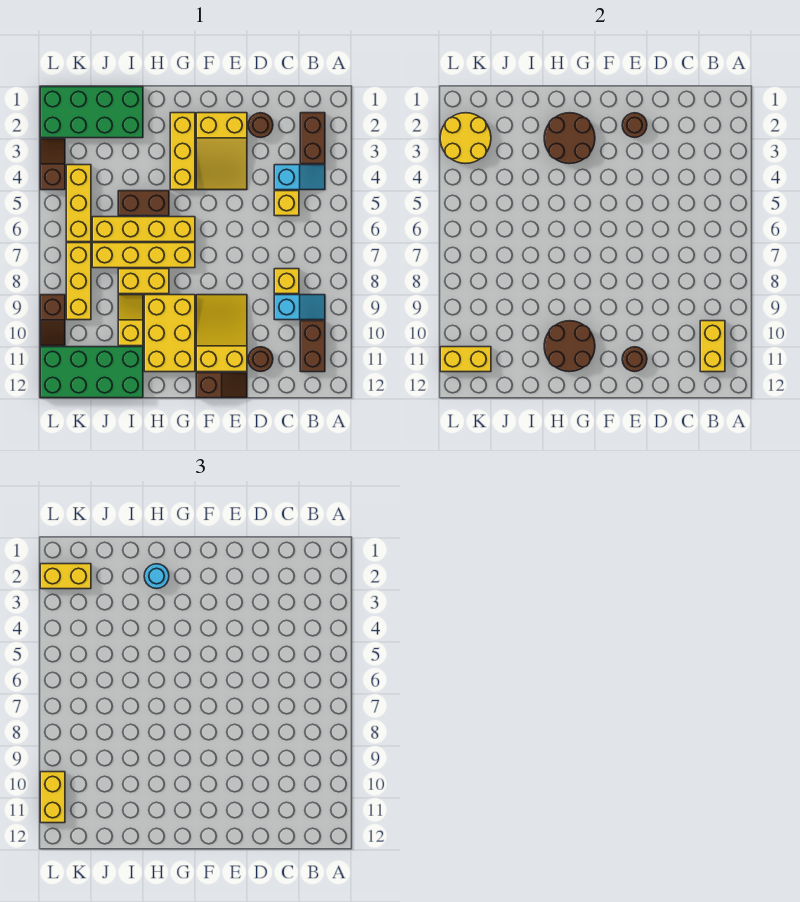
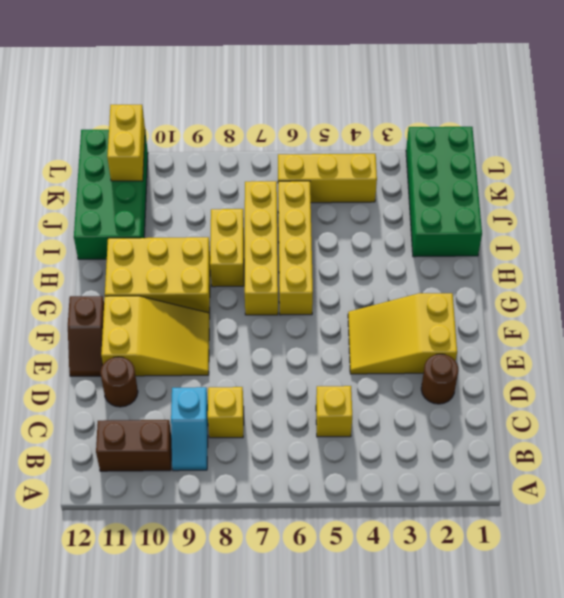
none -> brown brick B2:B3 level 1
none -> cyan slope B4:C4 level 1 top C
none -> yellow brick G2:G4 level 1
none -> brown brick H5:I5 level 1

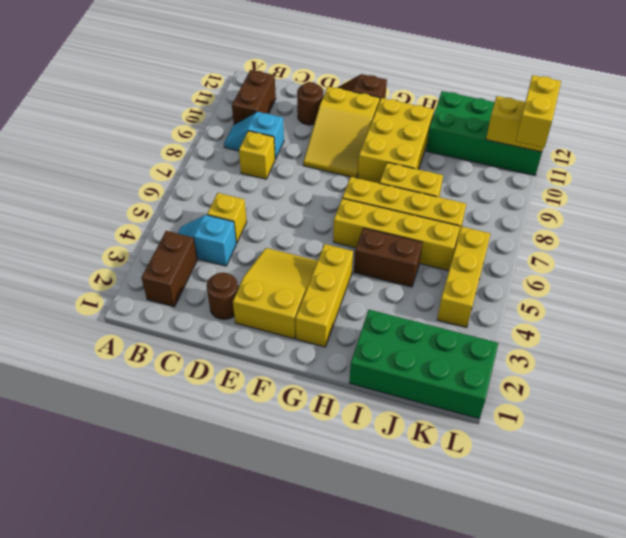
none -> yellow slope I9:I10 level 1 top 10
none -> yellow brick K7:K9 level 1
none -> brown slope L3:L4 level 1 top 4
none -> brown slope L9:L10 level 1 top 9

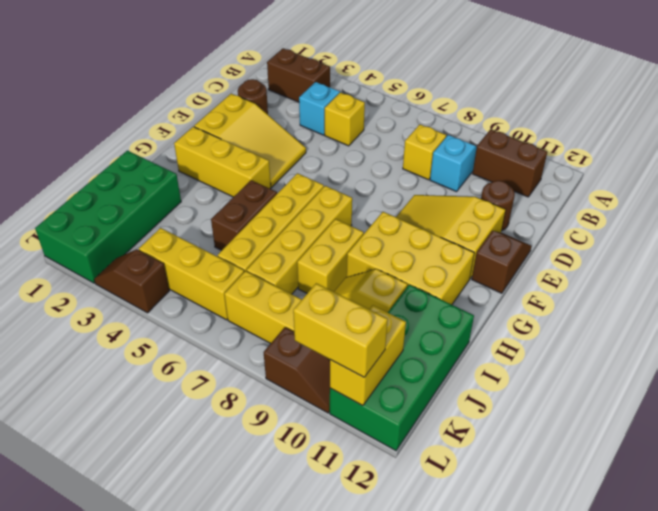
none -> yellow brick B10:B11 level 2
none -> brown round brick E2 level 2
none -> brown round brick E11 level 2
none -> brown round brick G2:H3 level 2

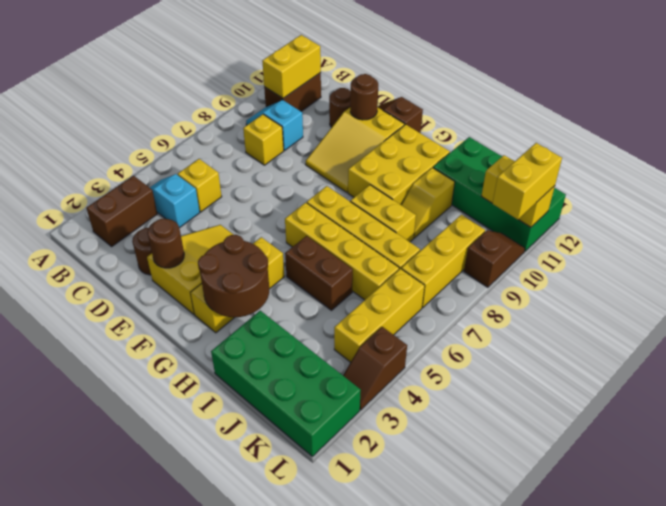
none -> brown round brick G10:H11 level 2
none -> yellow round brick K2:L3 level 2
none -> cyan round brick H2 level 3
none -> yellow brick K2:L2 level 3

